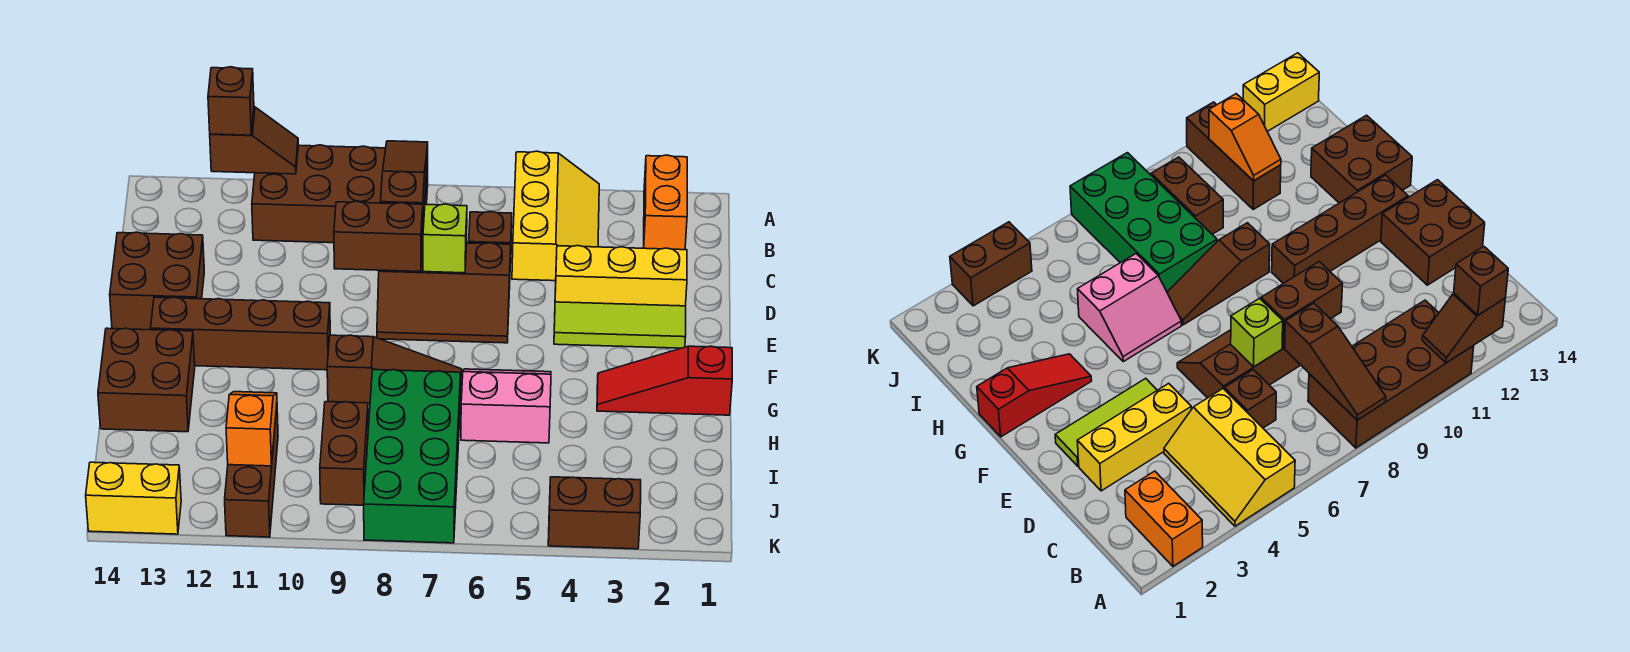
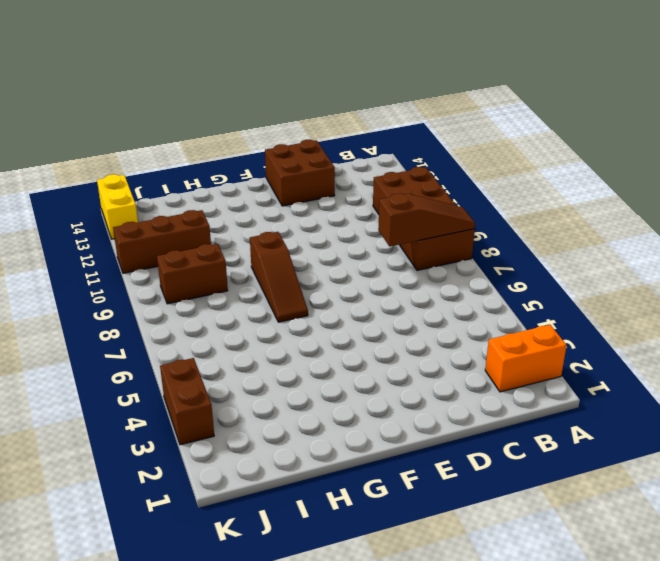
none -> yellow slope A4:C5 level 1 top 5
none -> brown brick C6 level 1
none -> yellow brick D2:D4 level 1

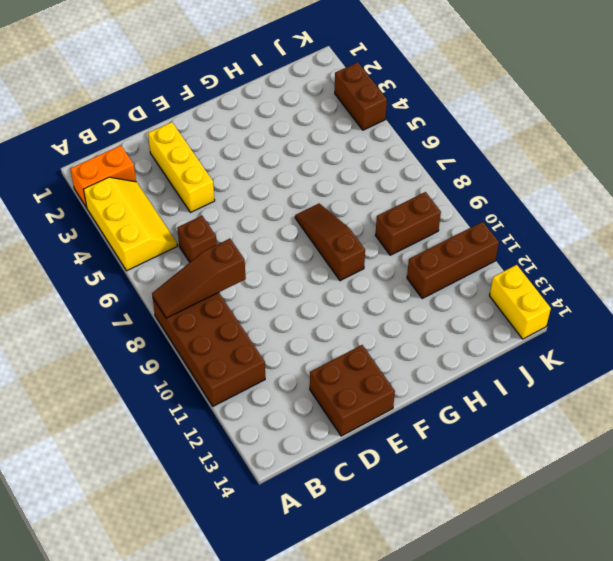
yellow slope A3:B5 level 1 top A -> yellow slope A4:C5 level 1 top 5
none -> brown slope D6:E8 level 1 top D
none -> lime tile E2:E4 level 1
none -> brown brick F10:F13 level 1

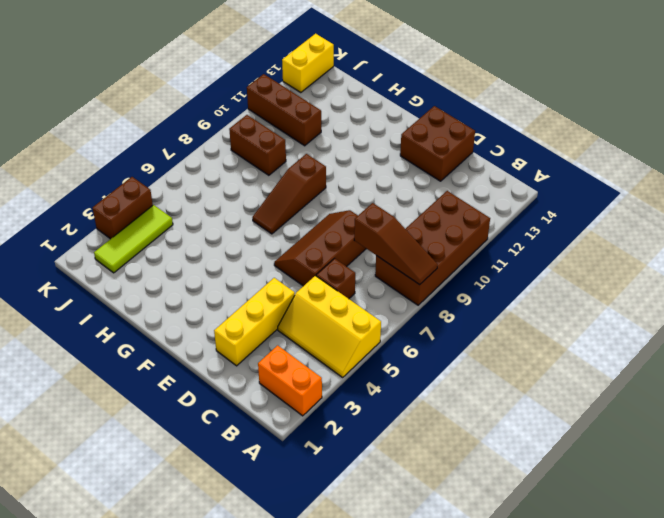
lime tile J2:J4 level 1 -> lime tile E2:E4 level 1
none -> brown brick F10:F13 level 1
none -> red slope G1:G3 level 1 top 1
none -> pink slope G5:H6 level 1 top H

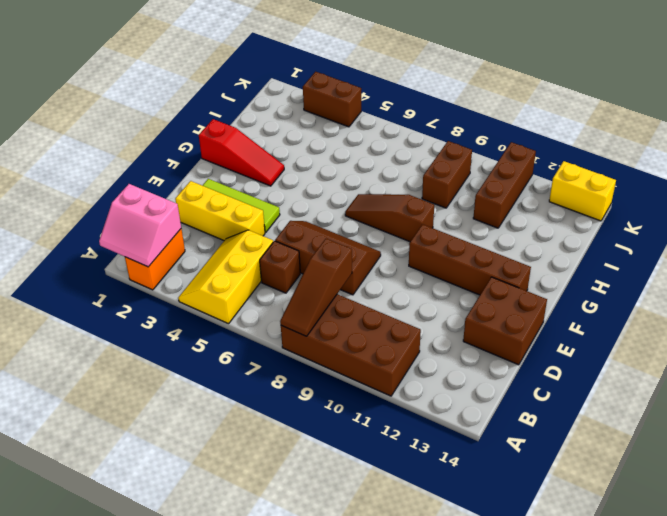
pink slope A1:B2 level 2 top B -> pink slope G5:H6 level 1 top H
none -> brown brick G13:H14 level 1
none -> green brick H7:K8 level 1
none -> brown slope A11:A12 level 2 top 12

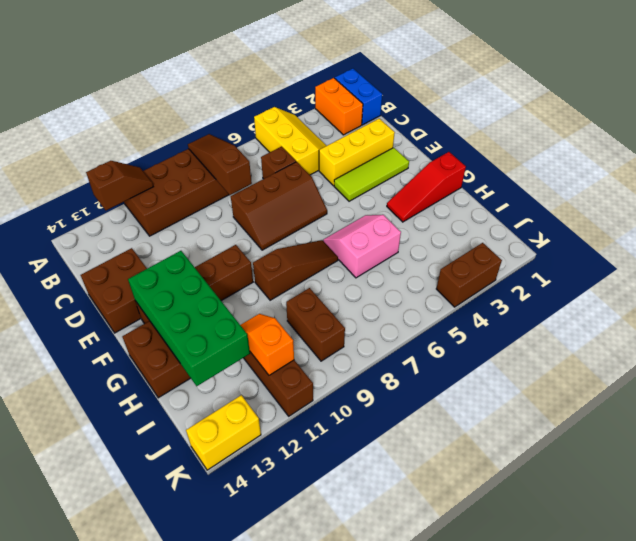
blue brick A1:B1 level 1 -> none
green brick F12:I13 level 2 -> green brick H7:K8 level 1
none -> lime brick D7 level 2
none -> brown brick D8:D9 level 2
none -> brown brick A12 level 3

